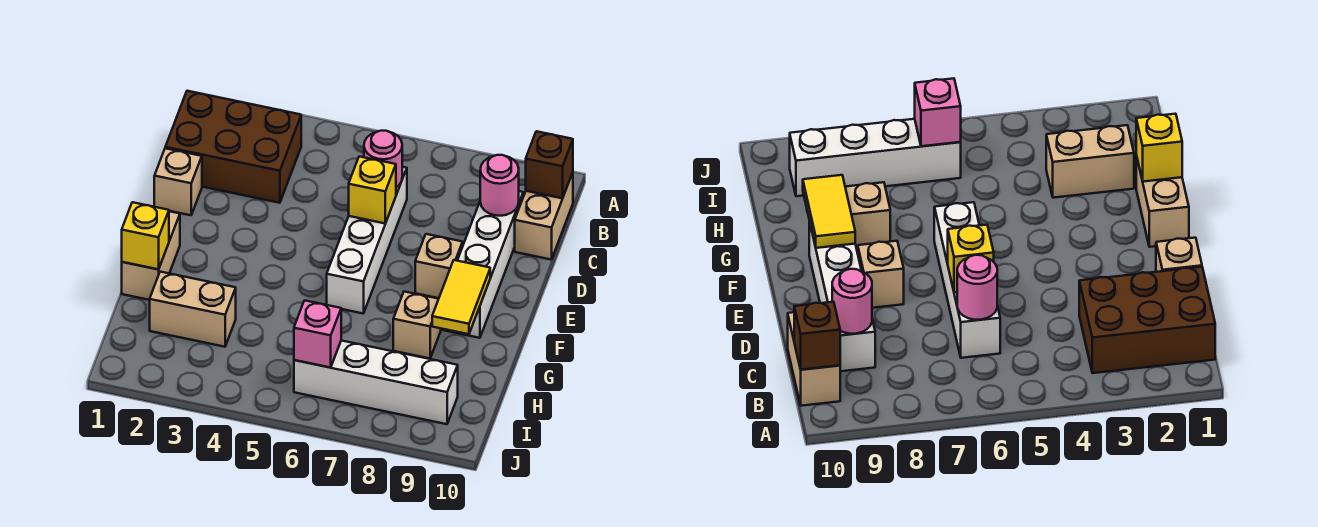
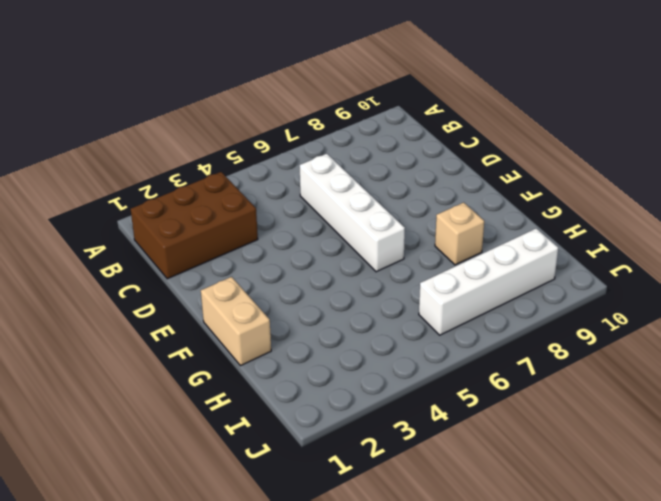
none -> tan brick B10:C10 level 1
none -> white brick C9:F9 level 1
none -> tan brick D1 level 1

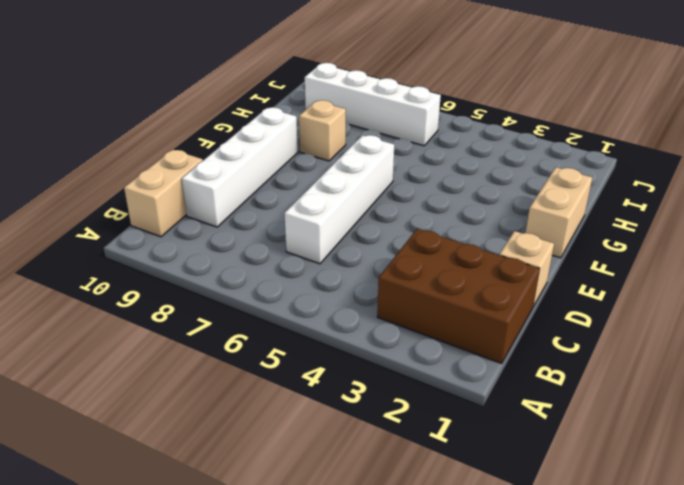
none -> tan brick E8 level 1
none -> tan brick H2:H3 level 1
none -> brown brick B10 level 2

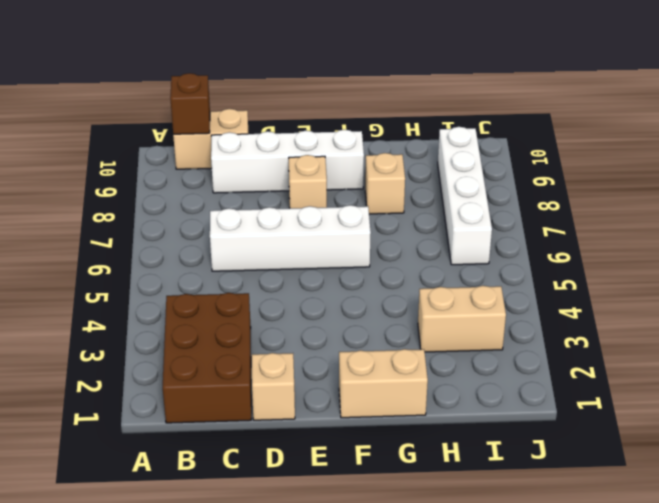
tan brick H3:I3 level 1 -> tan brick H2:H3 level 1
none -> pink round brick C6 level 2
none -> pink round brick C9 level 2
none -> yellow brick D6 level 2

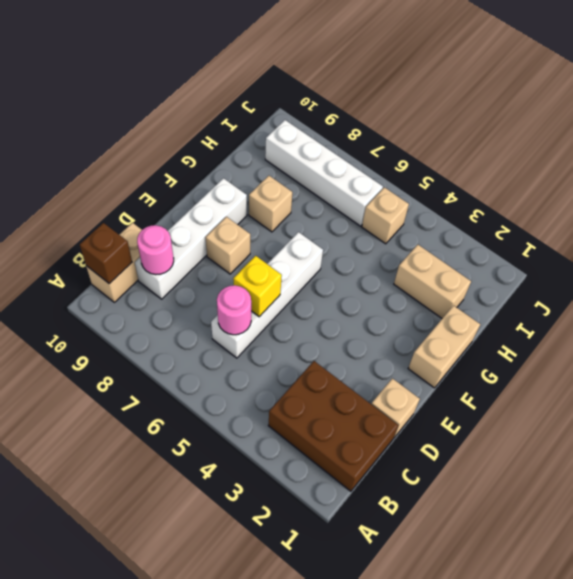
tan brick I5 level 1 -> none
none -> yellow tile F9:G9 level 2
none -> yellow brick G1 level 2
none -> pink brick I6 level 2

